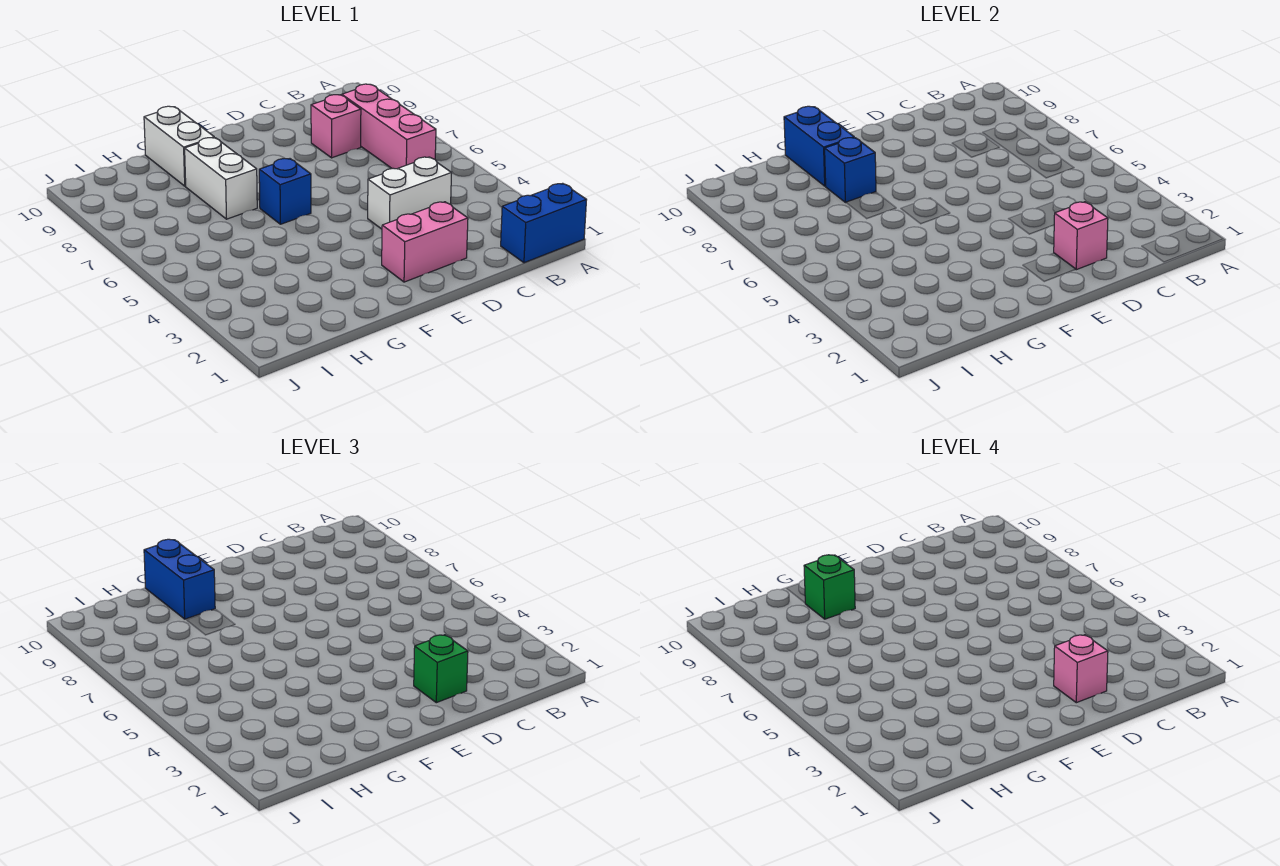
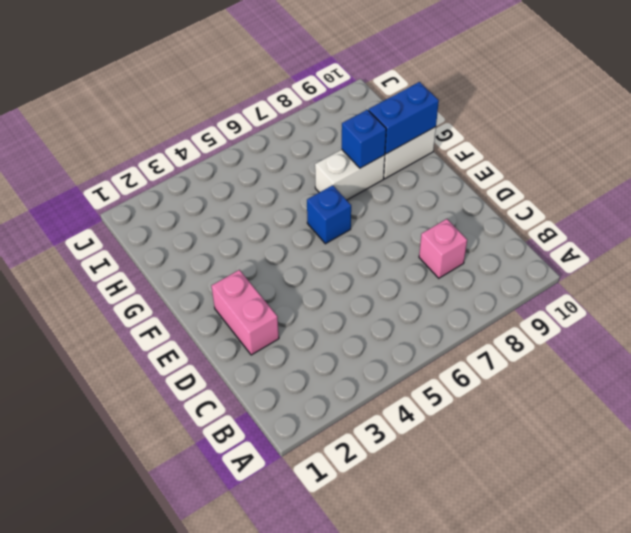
none -> blue brick A1:B1 level 1
none -> pink brick B6:B8 level 1
none -> white brick C4:D4 level 1

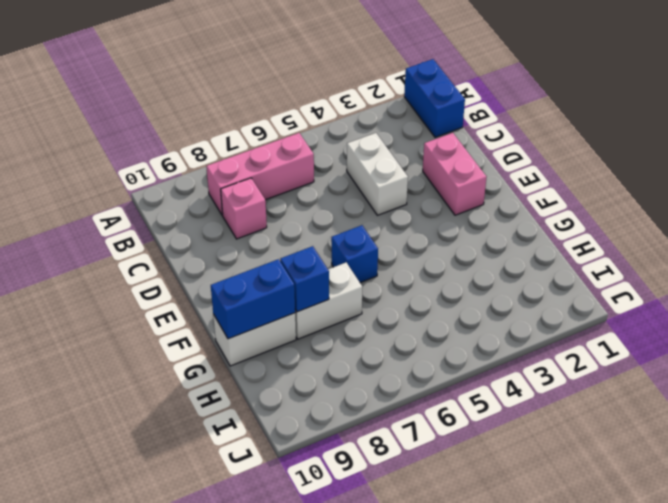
none -> pink brick D2 level 2
none -> green brick D2 level 3
none -> blue brick G9:G10 level 3

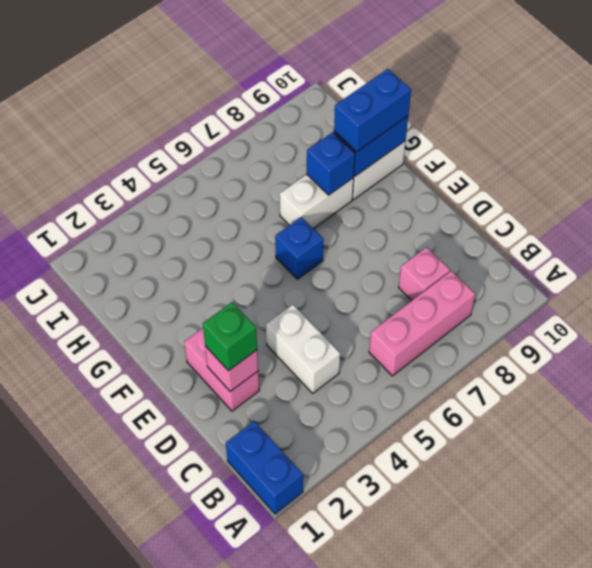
none -> pink brick D2 level 4
none -> green brick G9 level 4

